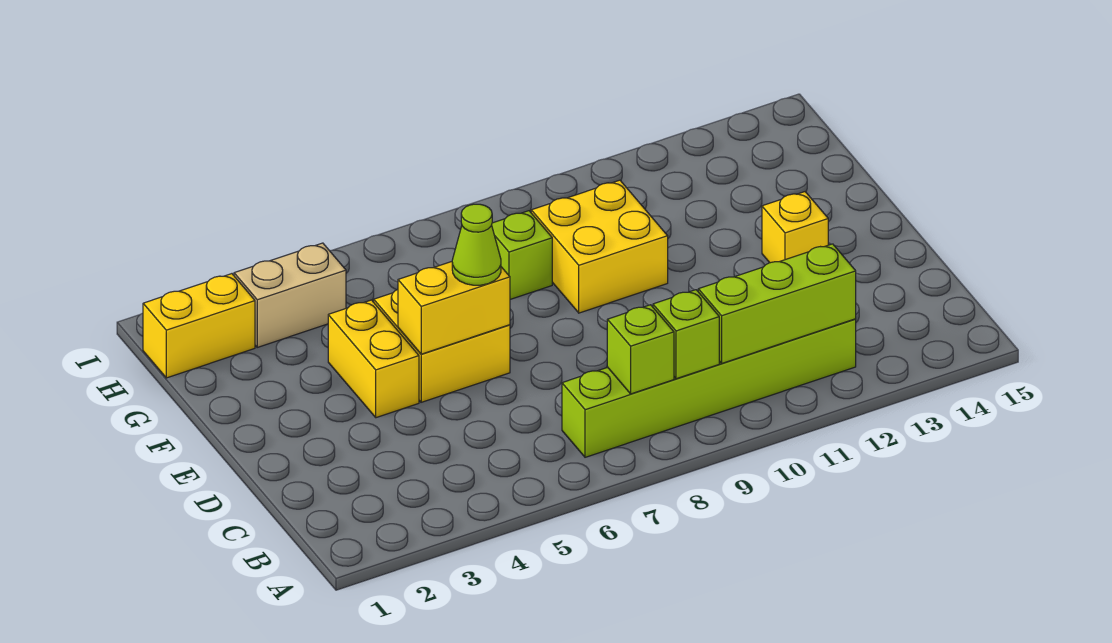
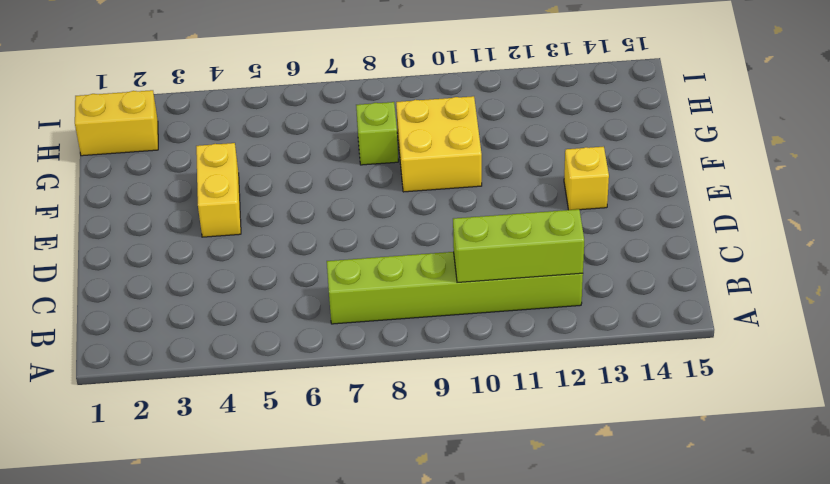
none -> yellow brick E5:F6 level 1
none -> tan brick H3:H4 level 1
none -> lime brick B8 level 2

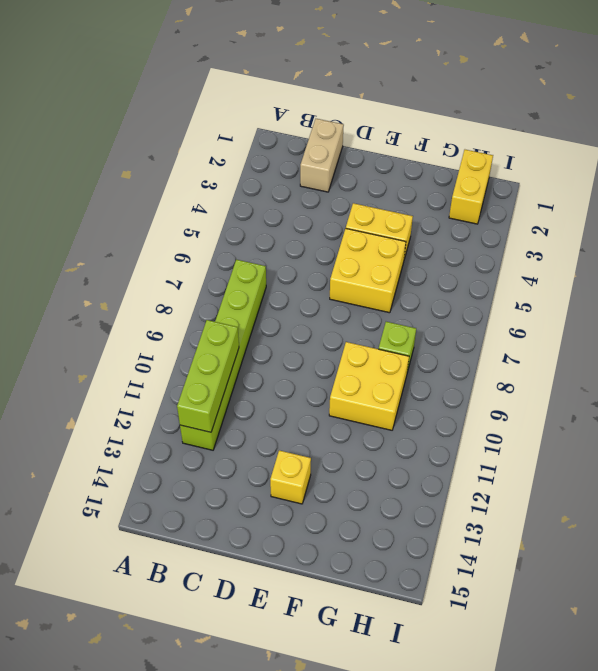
tan brick C1:C2 level 1 -> tan brick H3:H4 level 1
none -> lime brick B8 level 2
none -> lime brick B9 level 2
none -> yellow brick E5:E6 level 2

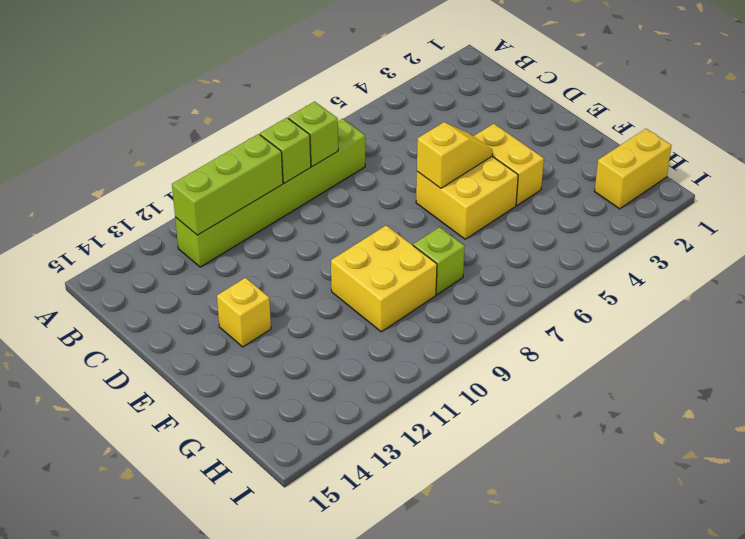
yellow slope E5:E6 level 2 top 6 -> yellow brick E5:E6 level 2
none -> tan brick H3:H4 level 1
none -> lime cone E6 level 3

